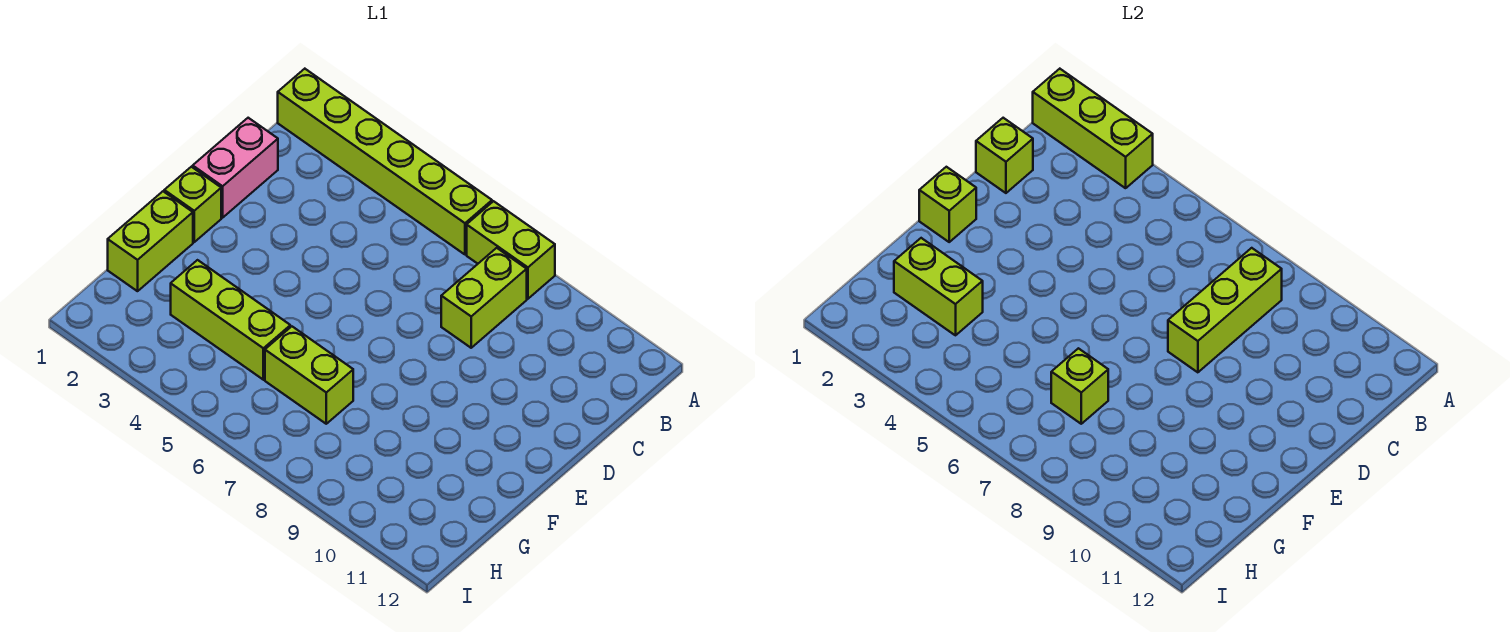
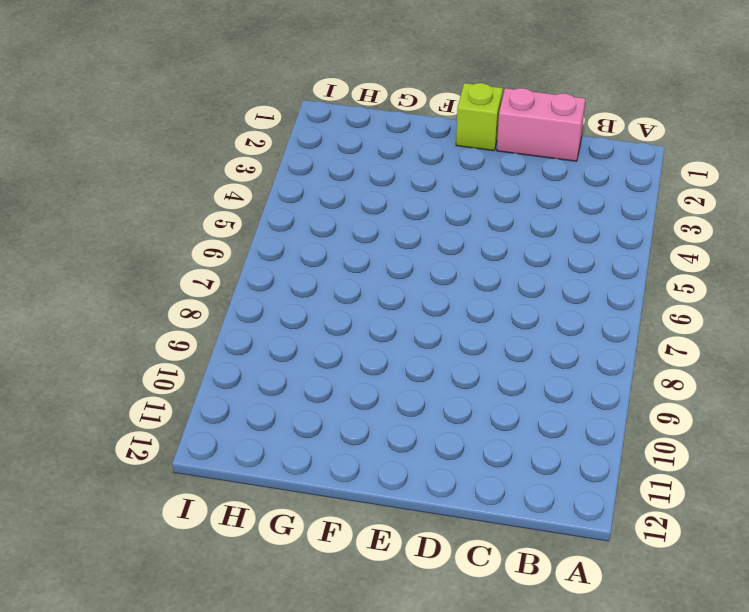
none -> lime brick A1:A6 level 1
none -> lime brick A7:A8 level 1
none -> lime brick B8:C8 level 1

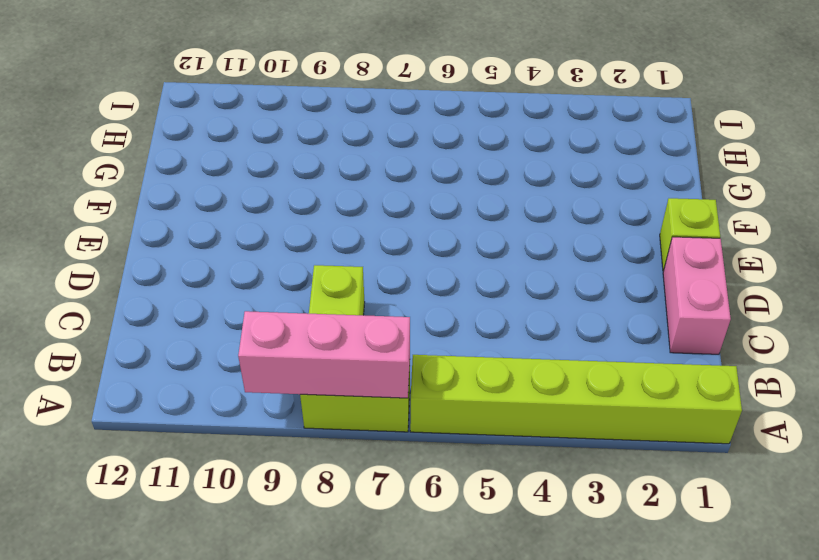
pink brick A7:A9 level 2 -> none
none -> lime brick F1:G1 level 1
none -> lime brick G3:G5 level 1
none -> lime brick G6:G7 level 1

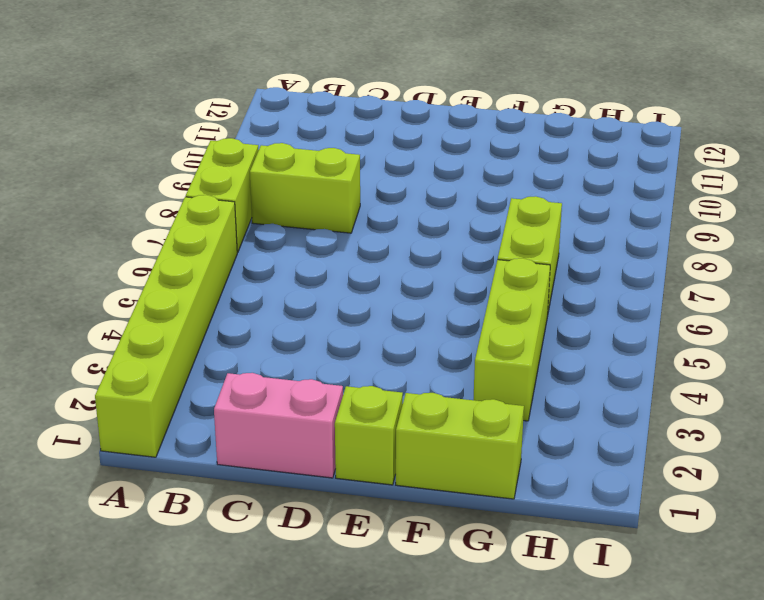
none -> lime brick A1:A3 level 2
none -> lime brick B8:D8 level 2
none -> lime brick C1 level 2

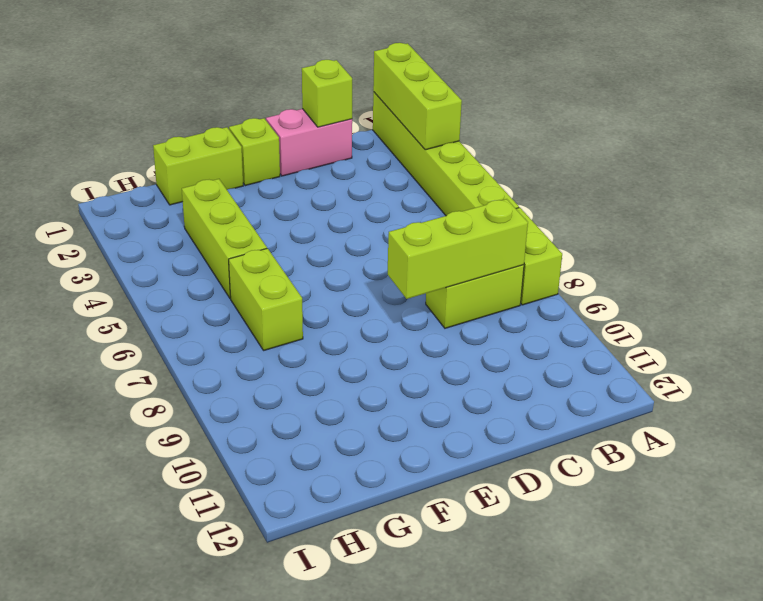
none -> lime brick E1 level 2
none -> lime brick G2:G3 level 2
none -> lime brick G7 level 2

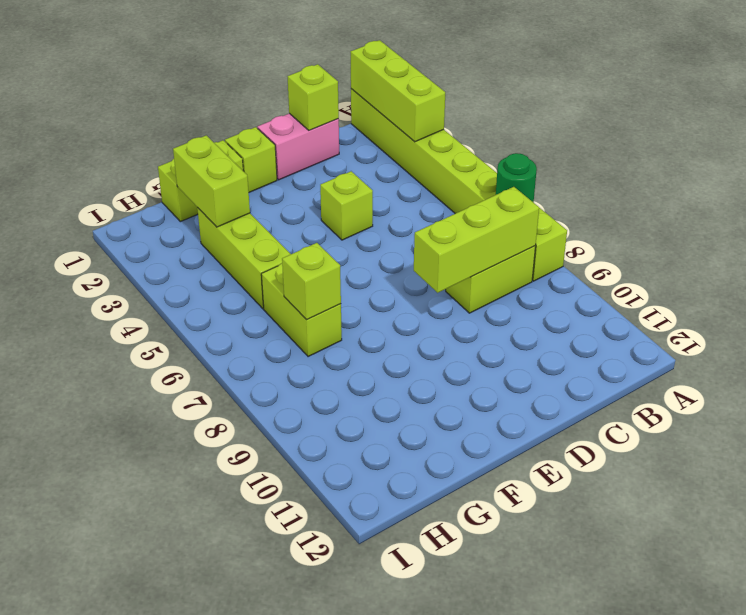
green round brick A7 level 2 -> none
lime brick D4 level 1 -> lime brick E1 level 2

